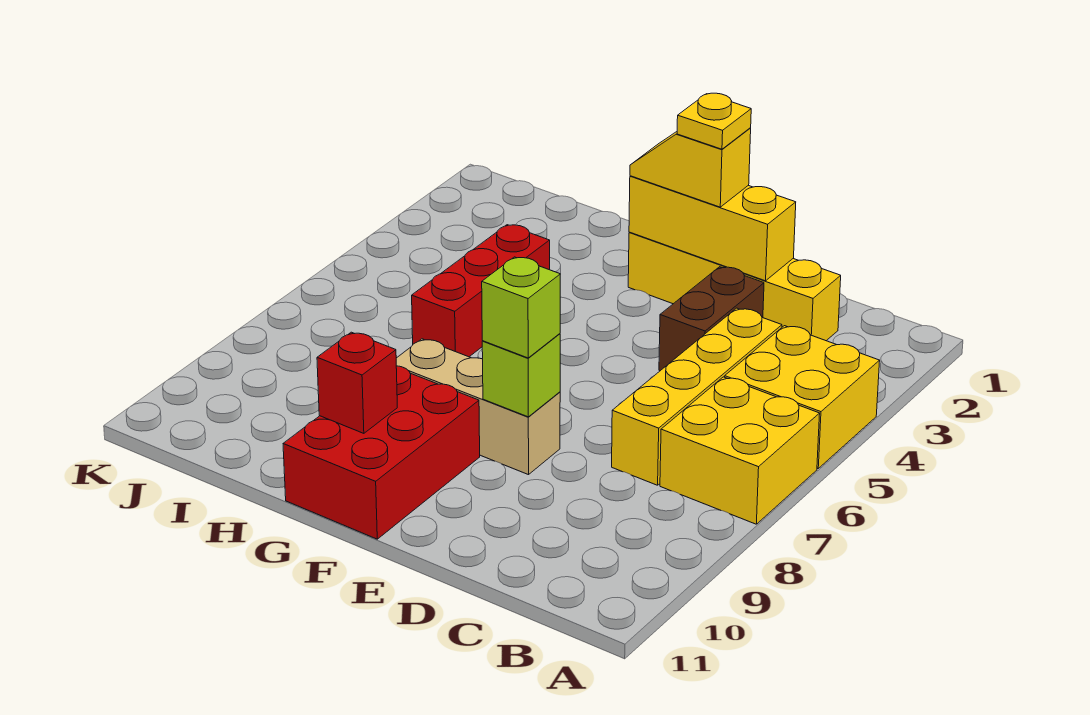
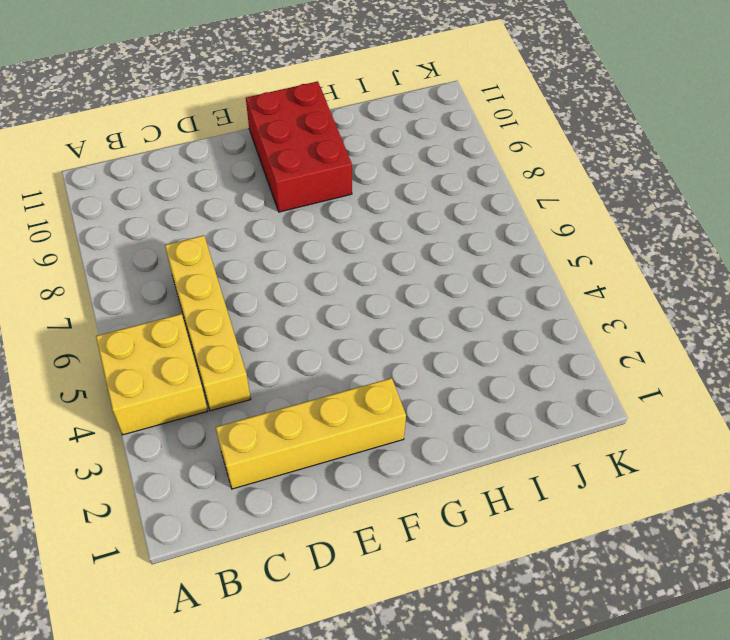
none -> yellow brick A6:B7 level 1
none -> brown brick D3:D4 level 1
none -> tan brick E8:G8 level 1

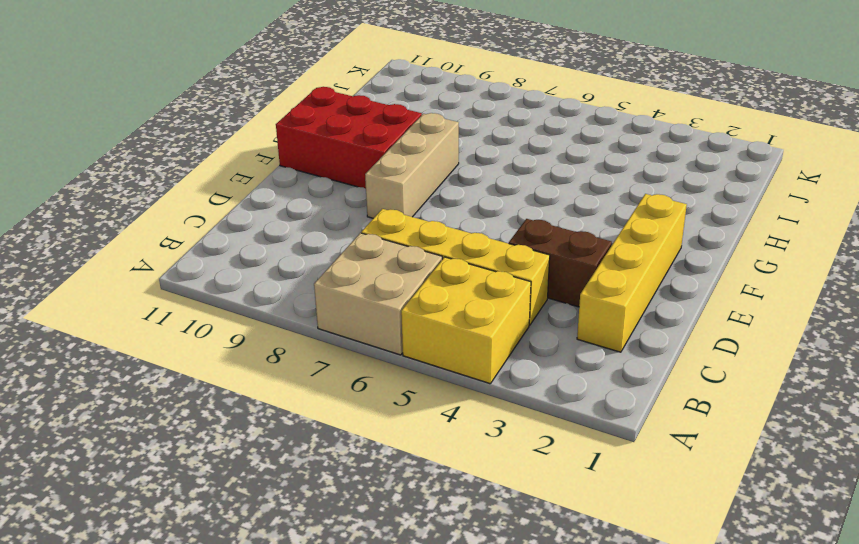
tan brick A6:B7 level 1 -> yellow brick A6:B7 level 1
none -> red brick H4:H6 level 1
none -> yellow brick D2:F2 level 2
none -> lime brick E8 level 2

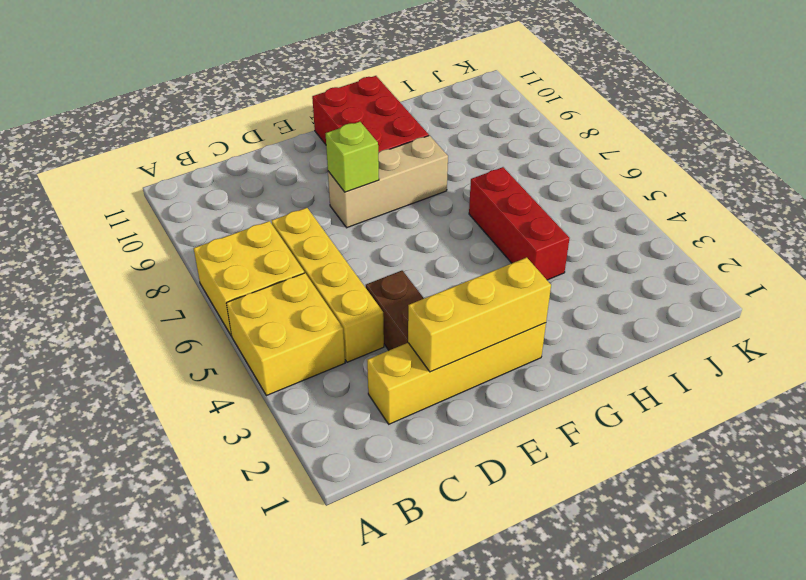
none -> red brick G10 level 2
none -> yellow slope E2:F2 level 3 top E
none -> lime brick E8 level 3

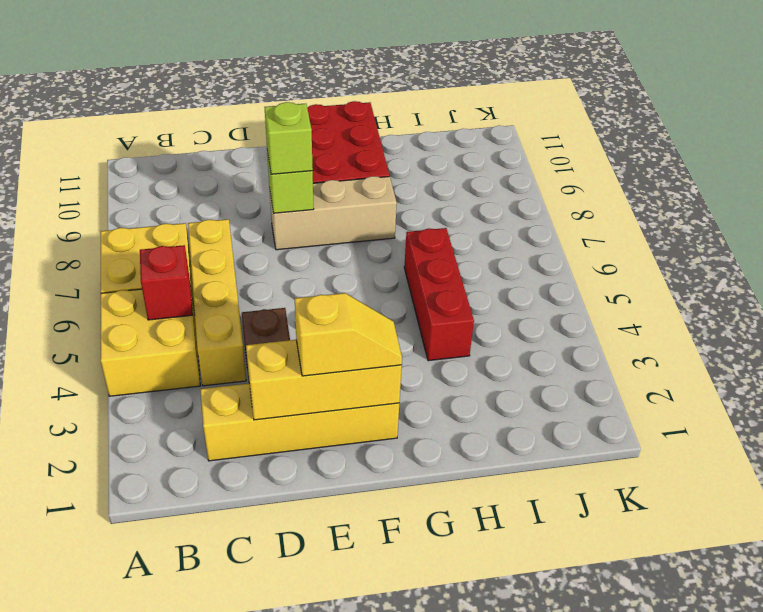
red brick B5 level 2 -> red brick G10 level 2
none -> yellow plate E2 level 4

